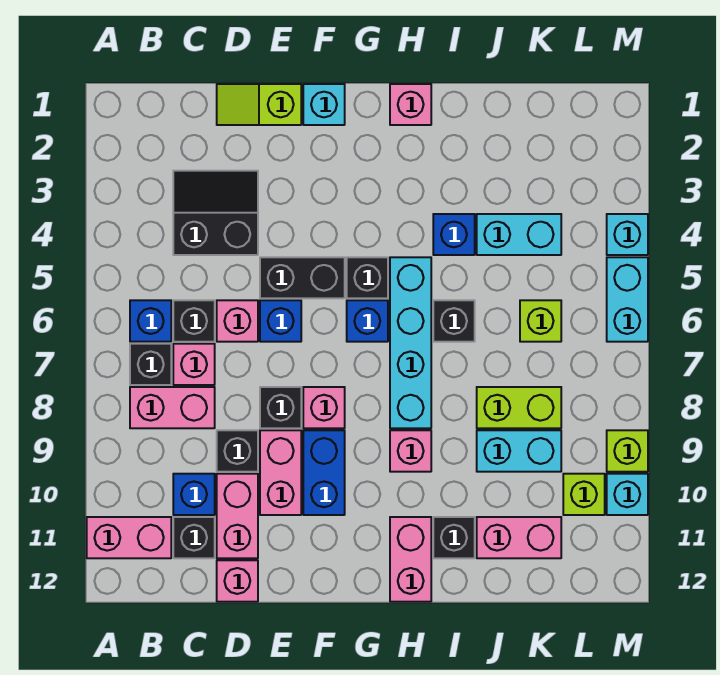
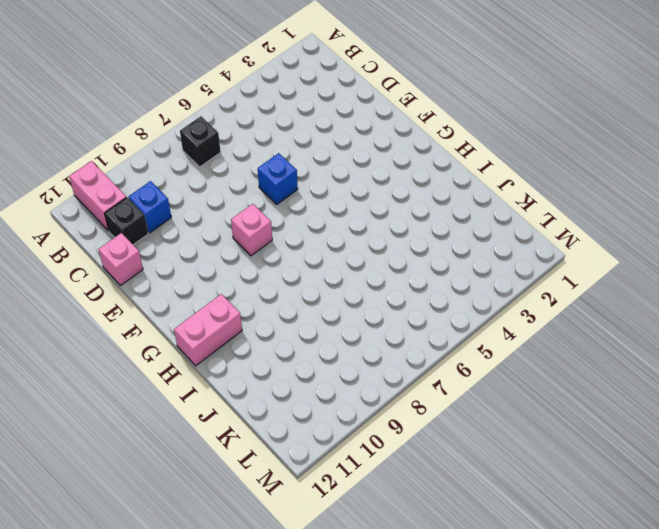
none -> blue brick B6 level 1
none -> pink brick B8:C8 level 1
none -> black slope C3:D4 level 1 top 4
none -> black brick C6 level 1

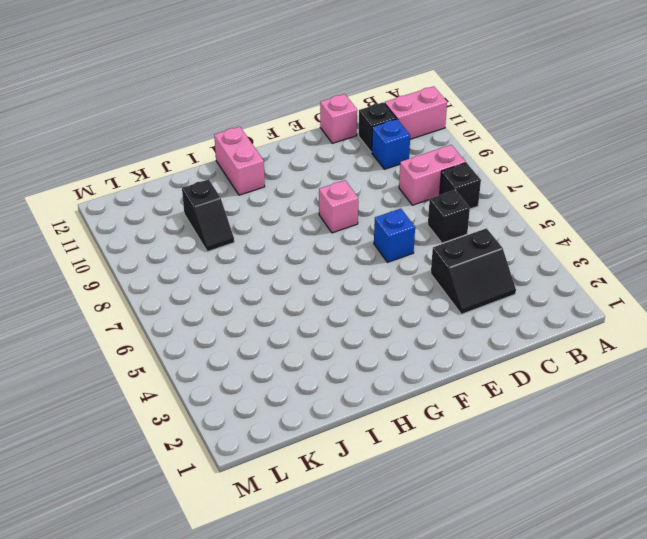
black slope J9:J10 level 1 top 10 -> cyan brick J9:K9 level 1
none -> blue brick B6 level 1
none -> pink brick C7 level 1
none -> lime slope D1:E1 level 1 top E
none -> pink brick D6 level 1

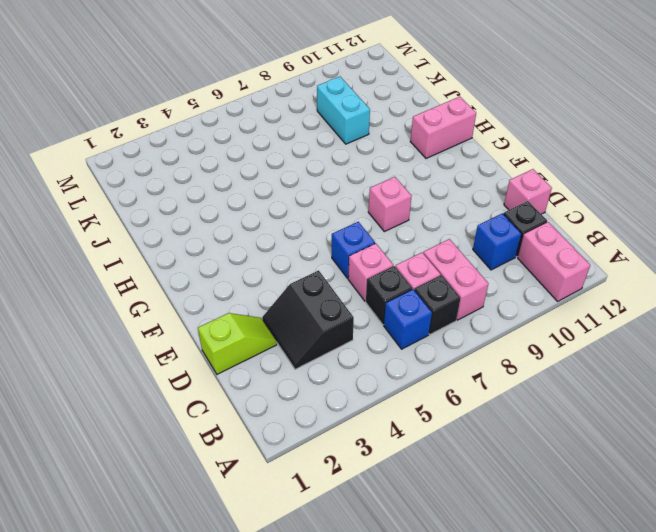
lime slope D1:D2 level 1 top 1 -> lime slope D1:E1 level 1 top E
none -> black brick D9 level 1
none -> pink brick D10:D11 level 1
none -> black brick E5:F5 level 1
none -> black brick E8 level 1

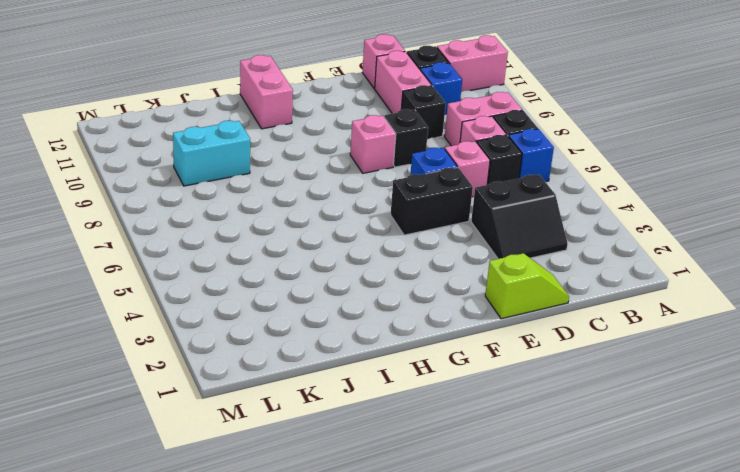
none -> pink brick E9:E10 level 1
none -> cyan brick F1 level 1
none -> blue brick F9:F10 level 1
none -> black brick G5 level 1

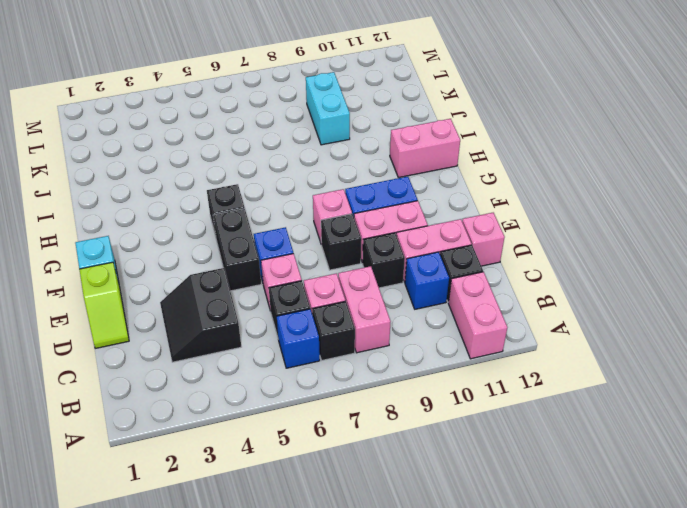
none -> blue brick G6 level 1
none -> pink brick H1 level 1
none -> cyan brick H5:H8 level 1
none -> pink brick H9 level 1

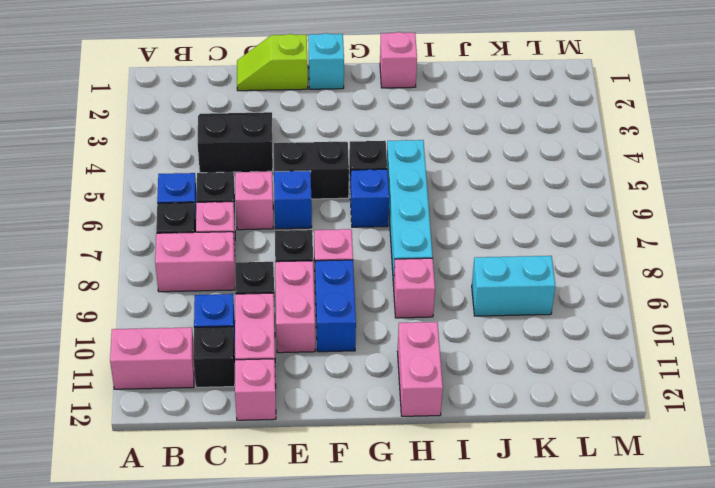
none -> blue brick I4 level 1
none -> black brick I6 level 1
none -> black brick I11 level 1
none -> cyan brick J4:K4 level 1

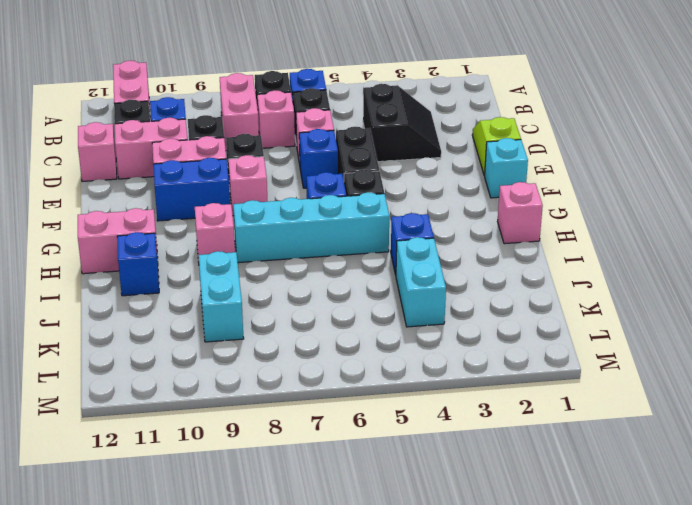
blue brick I11 level 1 -> black brick I11 level 1
none -> black brick I6 level 1
none -> lime brick J8:K8 level 1
none -> pink brick J11:K11 level 1
none -> lime brick K6 level 1

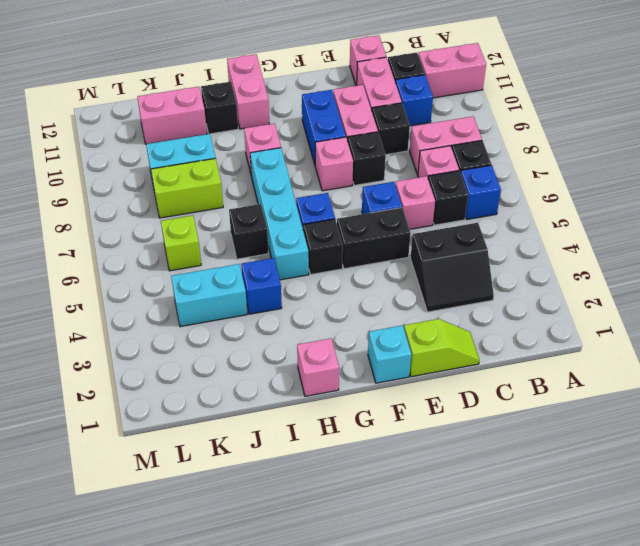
none -> lime brick L10 level 1
none -> cyan brick M4 level 1
none -> cyan brick M5:M6 level 1
none -> lime brick M9 level 1

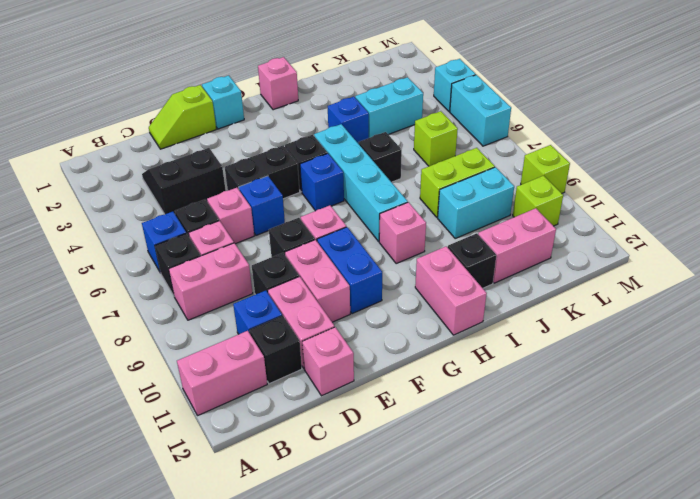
none -> cyan brick M10 level 1

